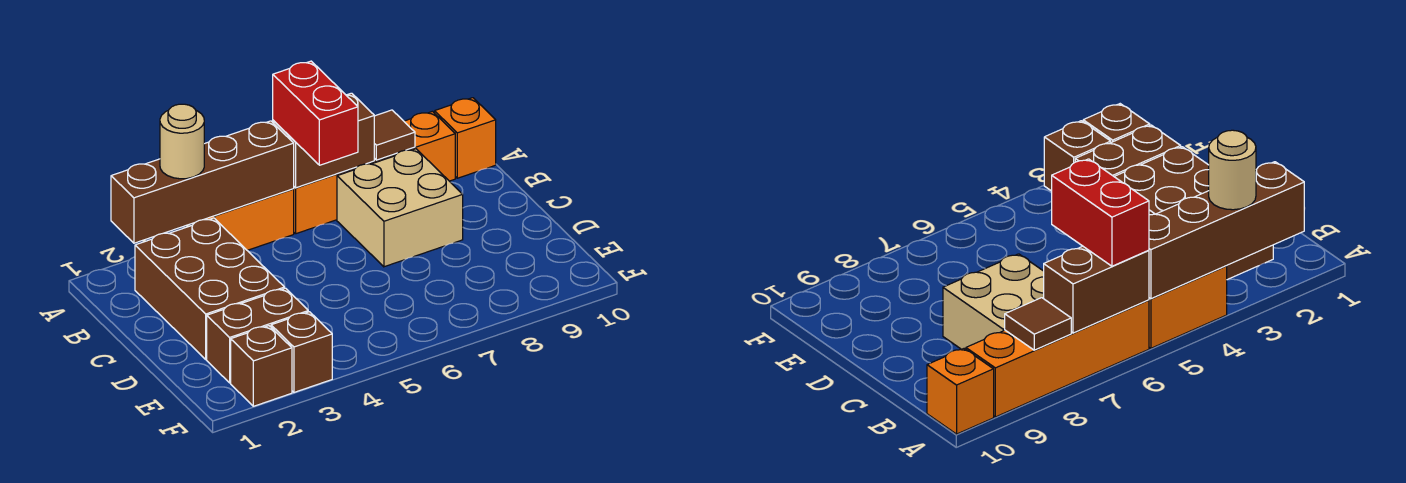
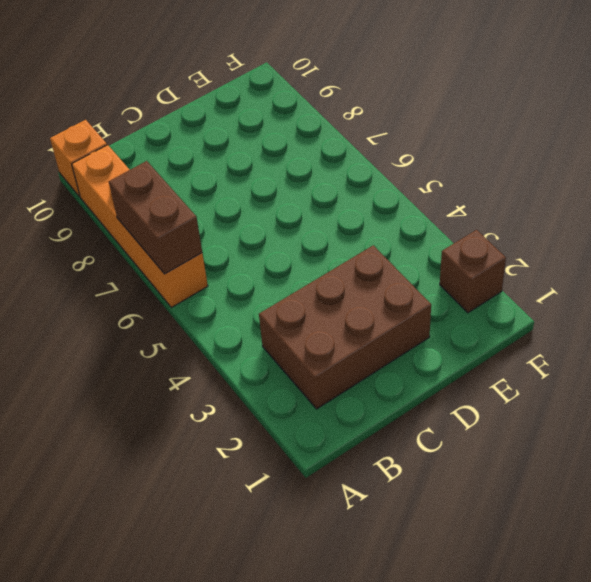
none -> orange brick A4:A5 level 1
none -> tan brick B7:C8 level 1
none -> brown brick E2:E3 level 1

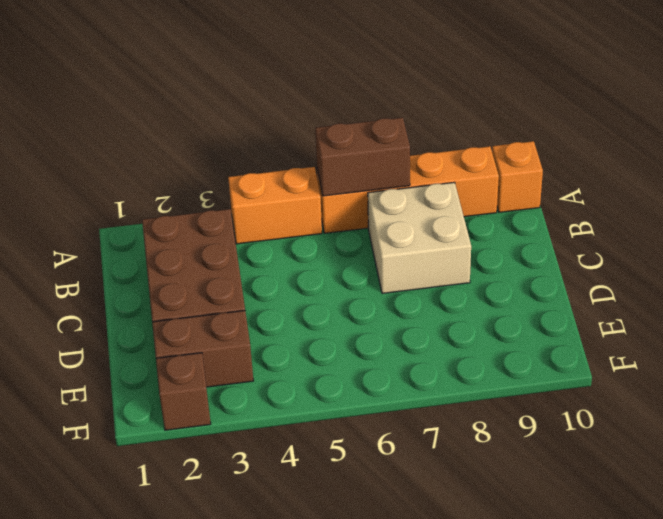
none -> brown brick F3 level 1
none -> brown brick A2:A5 level 2
none -> brown tile A8 level 2

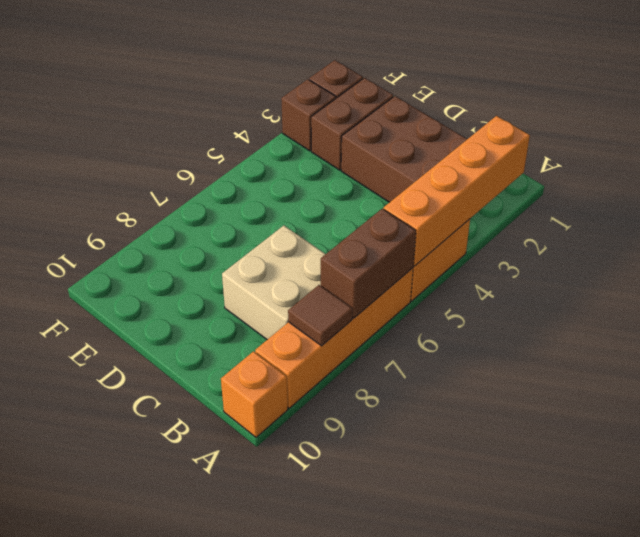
orange brick A2:A5 level 2 -> brown brick A2:A5 level 2
none -> tan round brick A3 level 3
none -> red brick A6:B6 level 3

